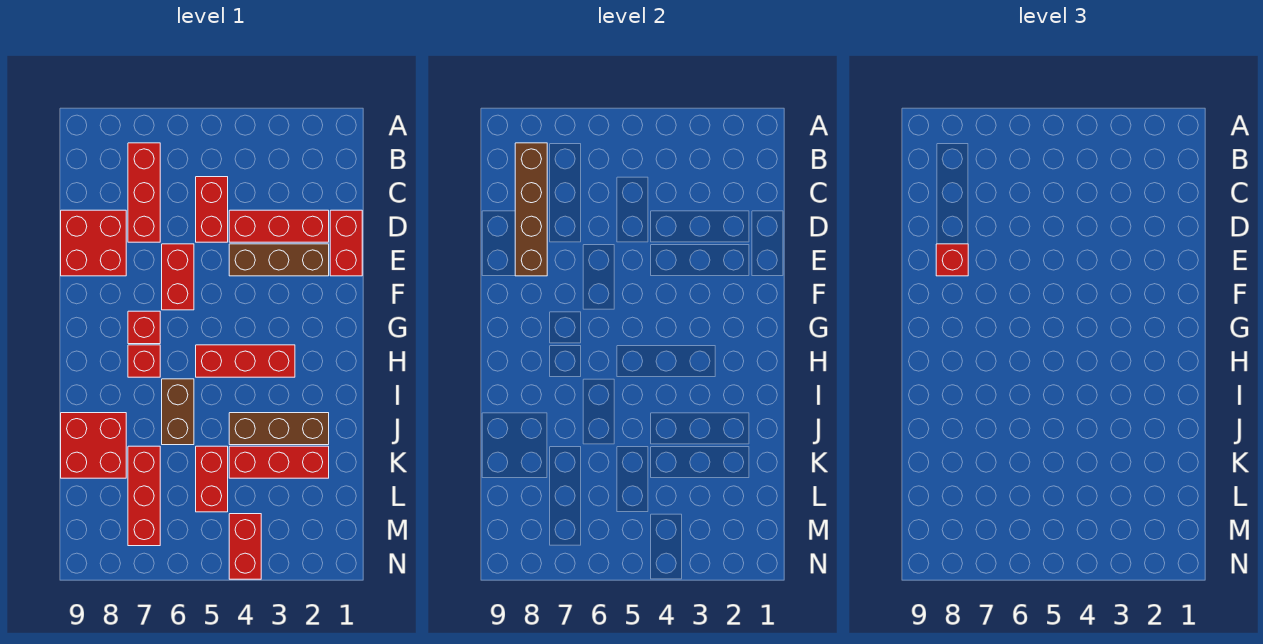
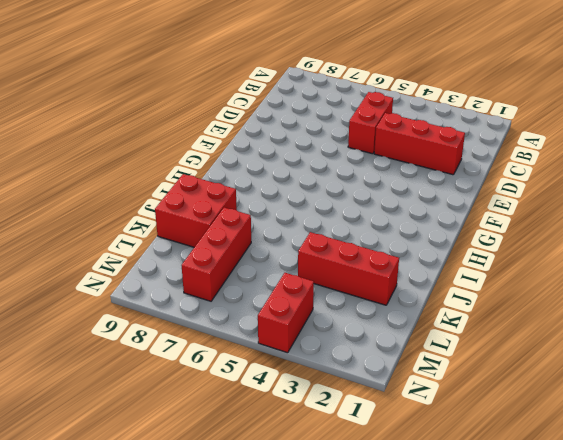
none -> red brick B7:D7 level 1
none -> red brick D1:E1 level 1
none -> red brick D8:E9 level 1

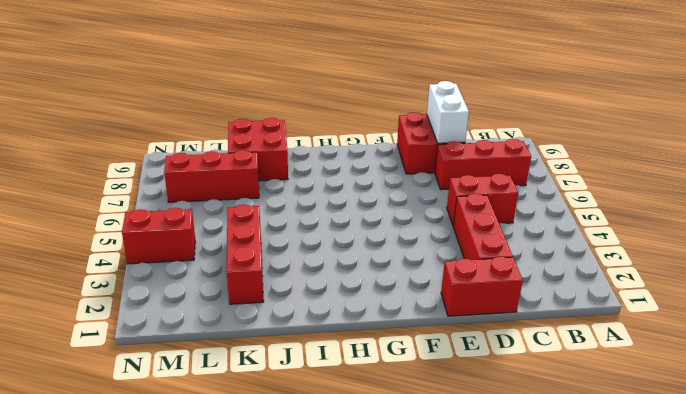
white brick D8:D9 level 2 -> brown brick B8:E8 level 2
none -> brown brick E2:E4 level 1
none -> red brick E6:F6 level 1
none -> red brick G7 level 1

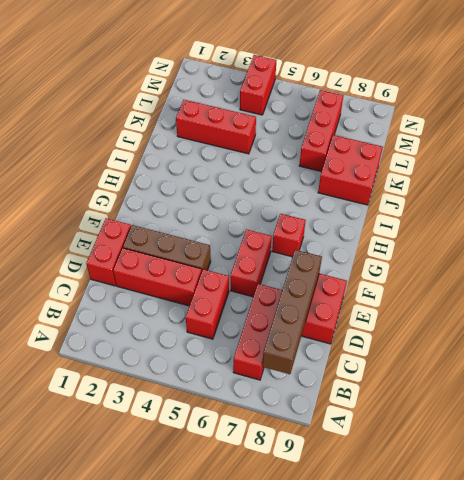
none -> red brick H3:H5 level 1
none -> red brick H7 level 1
none -> brown brick I6:J6 level 1

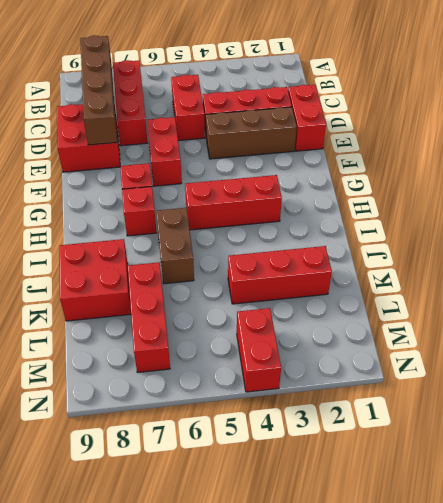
none -> brown brick J2:J4 level 1
none -> red brick K5:L5 level 1
none -> red brick E8 level 3

